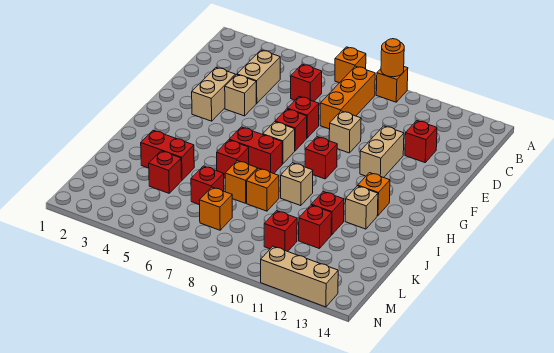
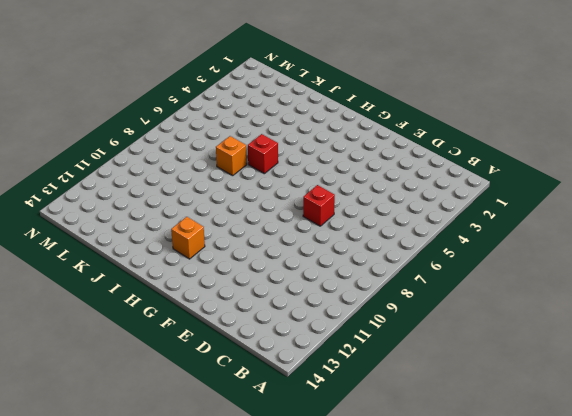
none -> orange brick A7 level 1
none -> orange brick A9 level 1
none -> orange brick B8:D8 level 1
none -> tan brick C4:D4 level 1

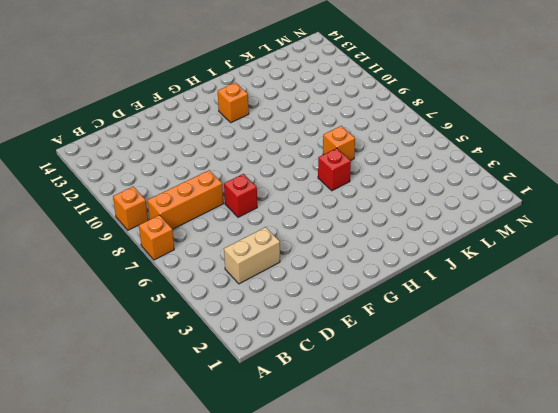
none -> red brick C6 level 1
none -> red brick D12 level 1
none -> tan brick E3:F3 level 1
none -> tan brick E4 level 1

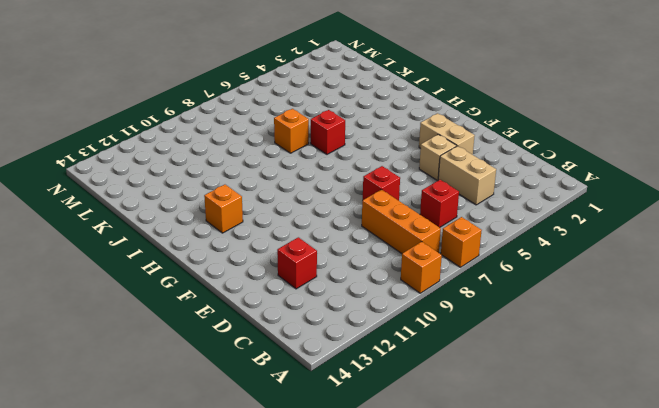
none -> tan brick E9 level 1
none -> tan brick E11:F11 level 1
none -> red brick F7 level 1
none -> tan brick G7 level 1

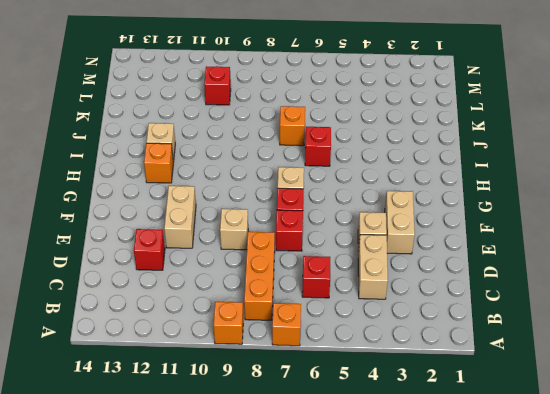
none -> red brick G9 level 1
none -> red brick H6:H7 level 1
none -> tan brick I9 level 1
none -> red brick J3:J4 level 1

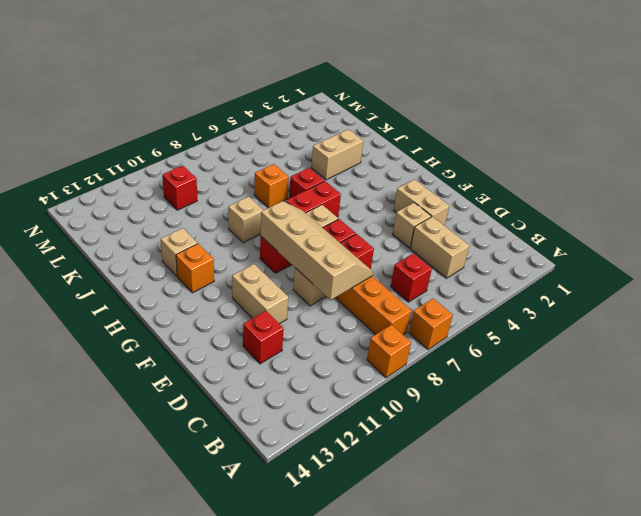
tan slope D8:G9 level 2 top 9 -> none
tan brick J3:J4 level 1 -> red brick J3:J4 level 1
none -> orange brick J8 level 1
none -> red brick J11 level 1
none -> red brick K4 level 1
none -> red brick K6 level 1

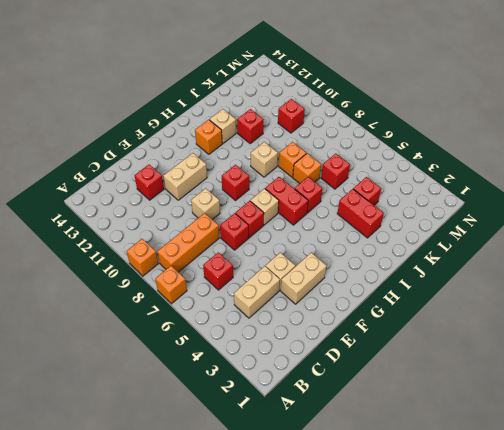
none -> red brick K11 level 1
none -> orange brick L7 level 1
none -> tan brick N11:N13 level 1
none -> orange round brick A9 level 2

